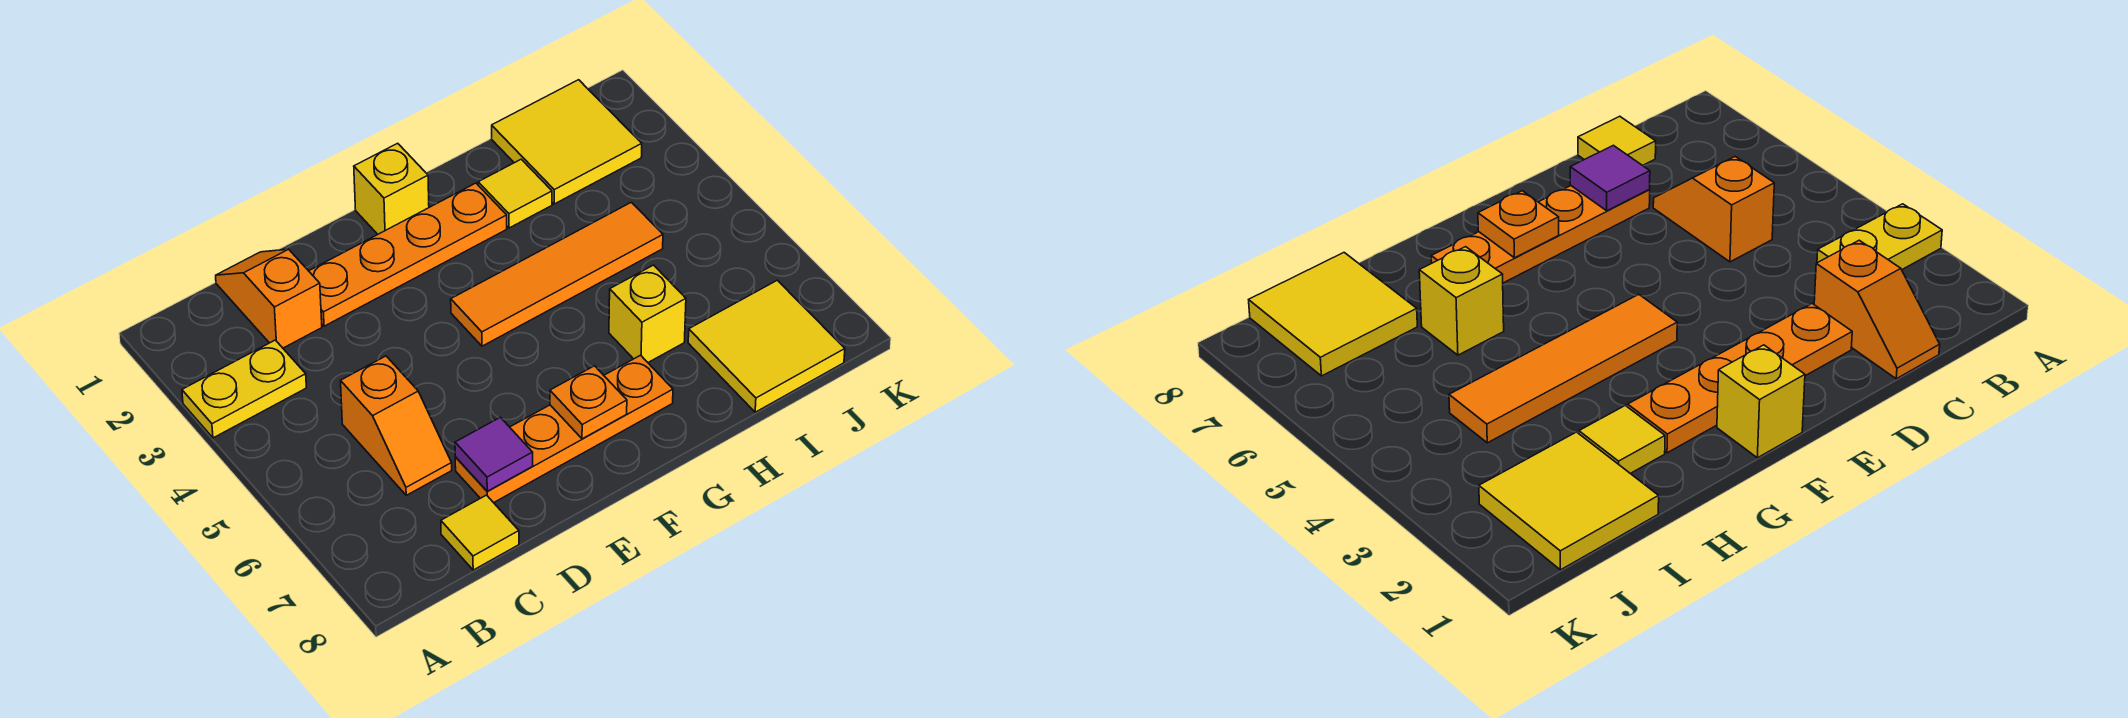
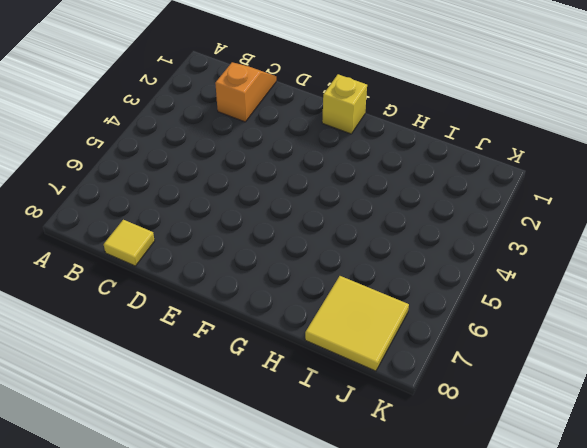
none -> yellow plate A3:B3 level 1
none -> orange slope C5:C6 level 1 top 5
none -> orange plate D2:G2 level 1

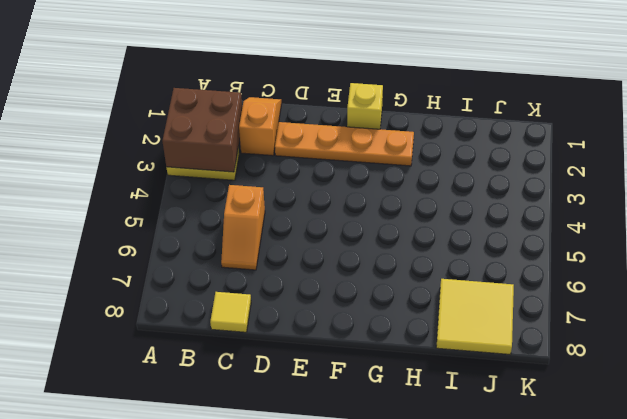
brown brick A2:B3 level 2 -> none
none -> orange plate D7:G7 level 1
none -> orange tile F4:I4 level 1
none -> yellow tile H2 level 1

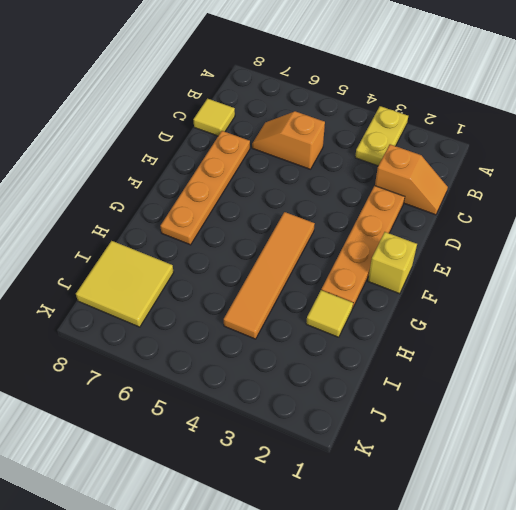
none -> yellow brick H6 level 1
none -> yellow tile I1:J2 level 1
none -> purple tile D7 level 2

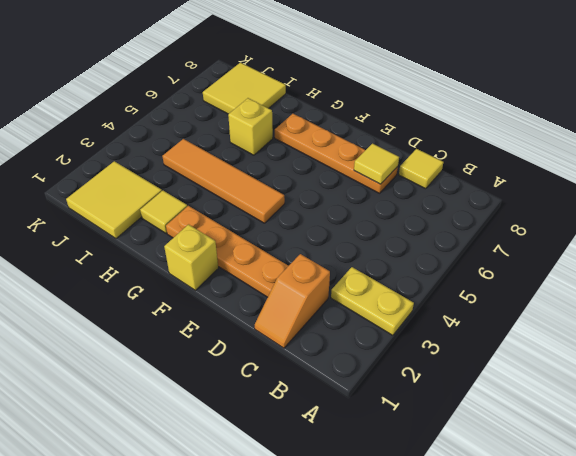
yellow tile D7 level 2 -> purple tile D7 level 2
none -> orange slope C5:C6 level 1 top 5
none -> orange plate F7 level 2

